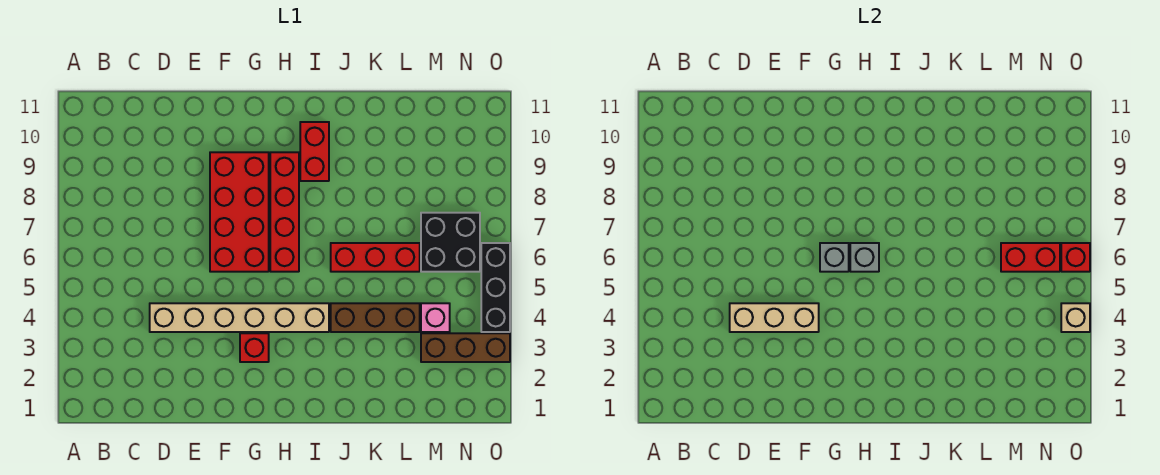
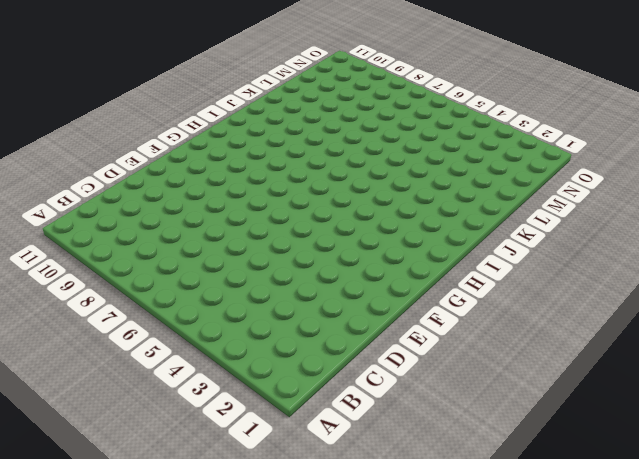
none -> tan brick D4:I4 level 1
none -> red brick F6:G9 level 1
none -> red brick G3 level 1

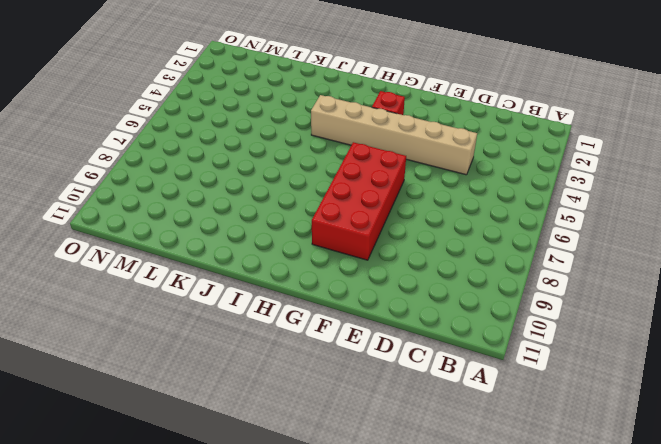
none -> red brick H6:H9 level 1
none -> red brick I9:I10 level 1
none -> brown brick J4:L4 level 1

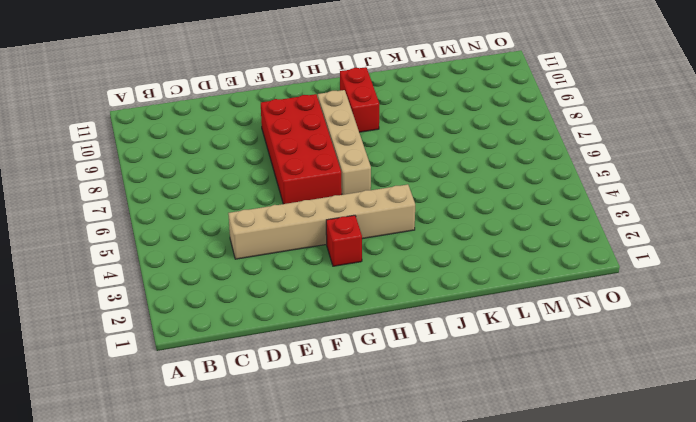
tan brick H6:H9 level 1 -> red brick H6:H9 level 1
none -> brown brick J4:L4 level 1
none -> red brick J6:L6 level 1
none -> brown brick M3:O3 level 1

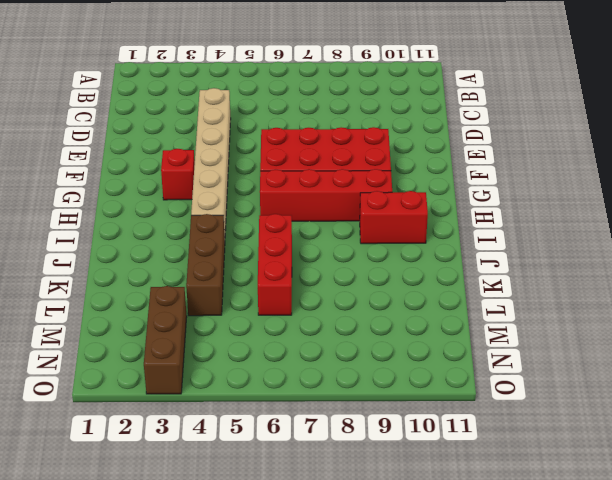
none -> pink brick M4 level 1
none -> black brick M6:N7 level 1
none -> black brick O4:O6 level 1

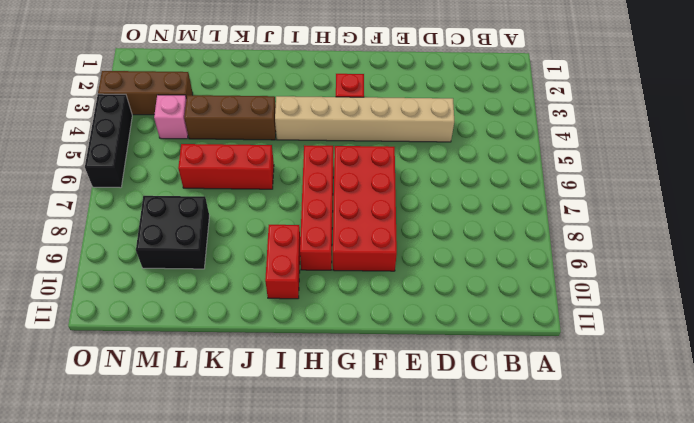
black brick L8:M9 level 1 -> black brick M6:N7 level 1
none -> tan brick D4:F4 level 2
none -> grey brick G6 level 2
none -> grey brick H6 level 2

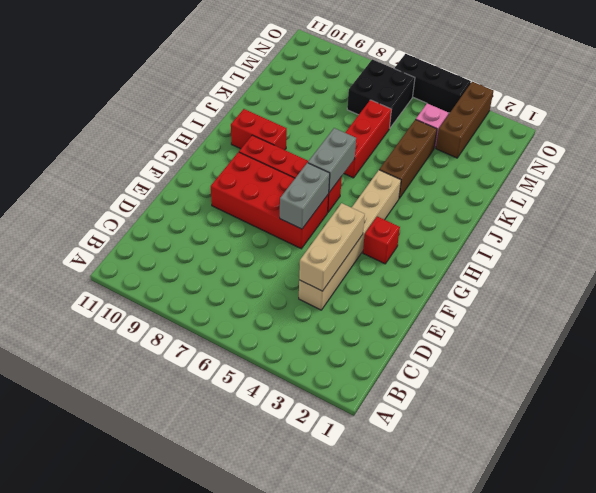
grey brick F6:G6 level 2 -> grey brick G6 level 2
grey brick H6:I6 level 2 -> grey brick H6 level 2
none -> red brick M6:N6 level 2
none -> tan brick O4 level 2
none -> red brick O6 level 2

